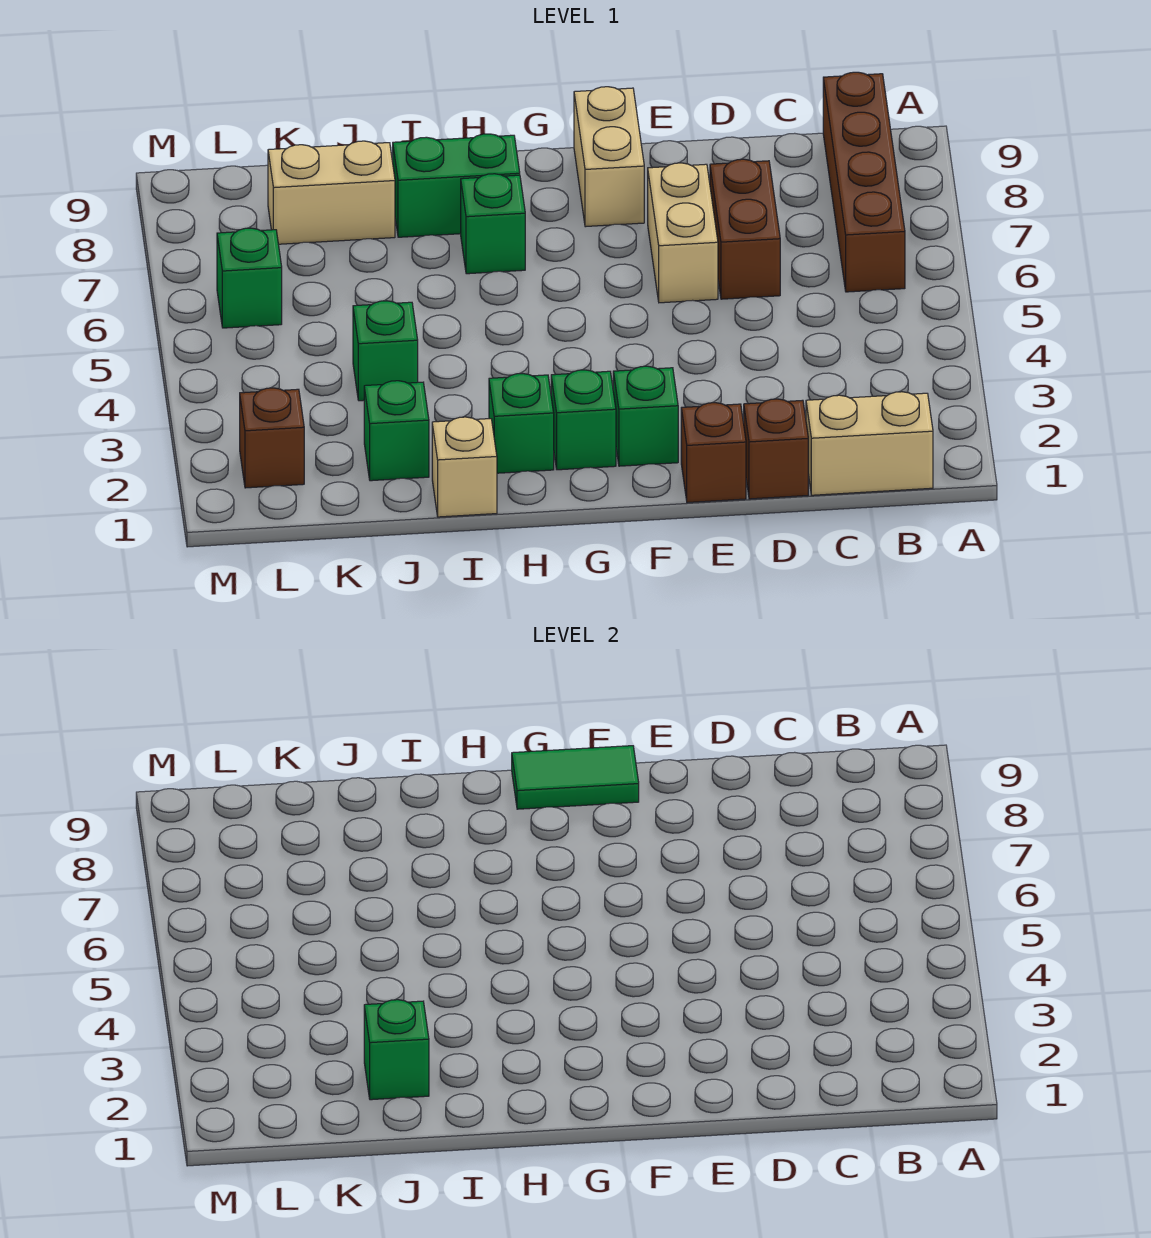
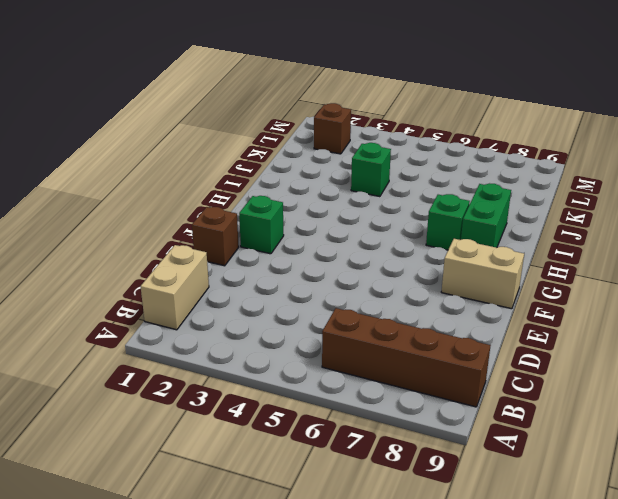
none -> brown brick D1 level 1
none -> brown brick D6:D7 level 1
none -> tan brick E6:E7 level 1

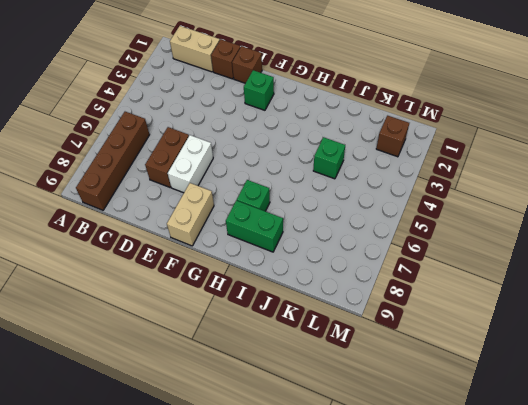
white brick E6:E7 level 1 -> tan brick E6:E7 level 1
none -> green brick G2 level 1
none -> green brick H2 level 1
none -> tan brick I1 level 1

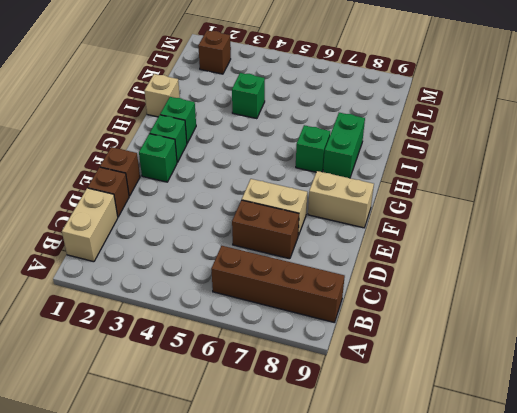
none -> green brick J2 level 1
none -> tan brick J8:K8 level 1
none -> green brick L6 level 1

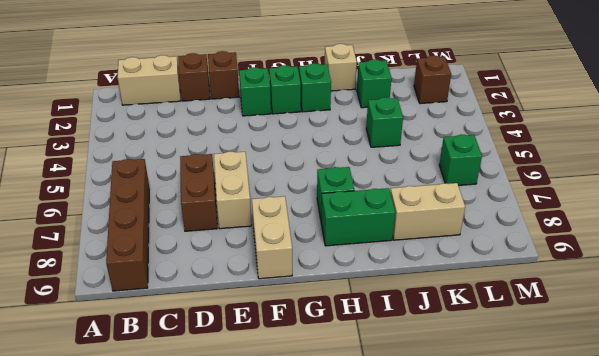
none -> green tile F9:G9 level 2
none -> green brick J2 level 2

